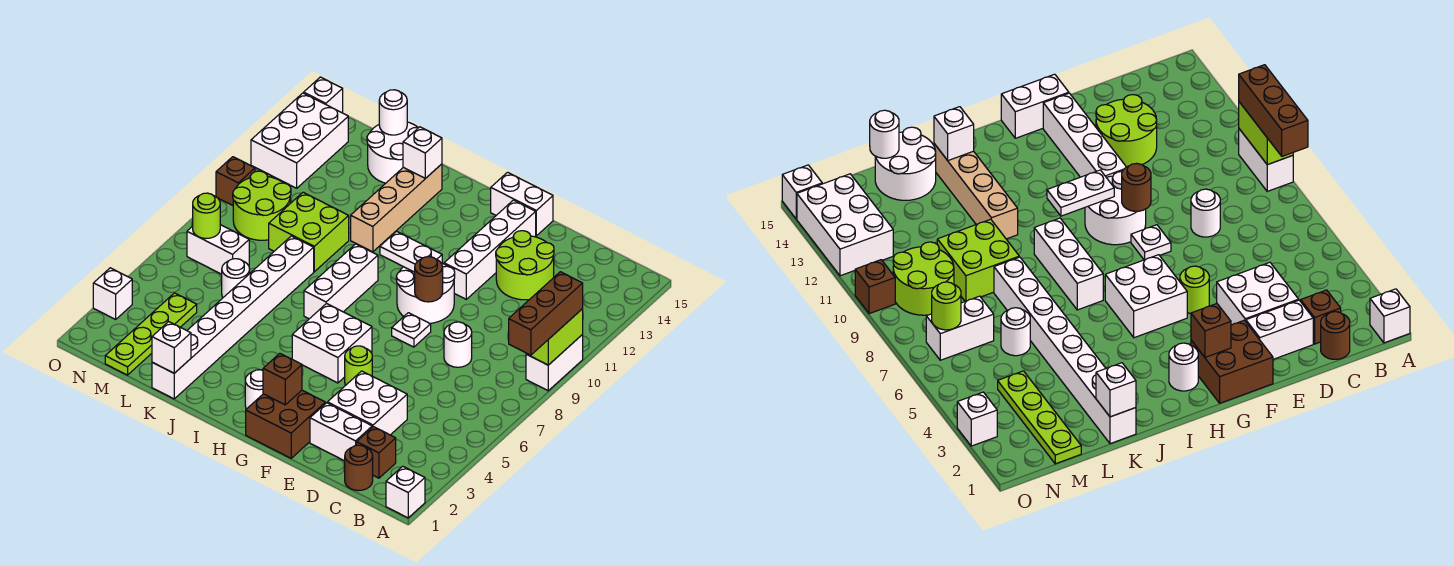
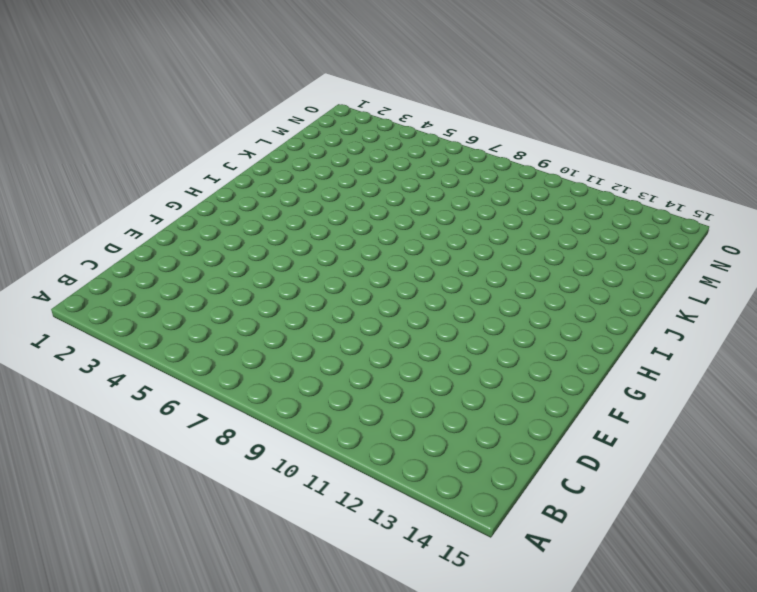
none -> white brick A1 level 1
none -> white brick A9:A10 level 1
none -> brown round brick C1 level 1
none -> brown brick C2 level 1

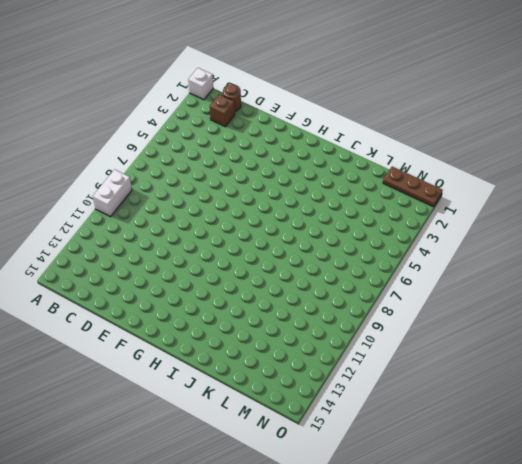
brown plate M1:O1 level 1 -> lime plate M1:M4 level 1
none -> white brick D2:E2 level 1
none -> white brick D3:E4 level 1
none -> white round brick D8 level 1
none -> lime round brick D12:E13 level 1

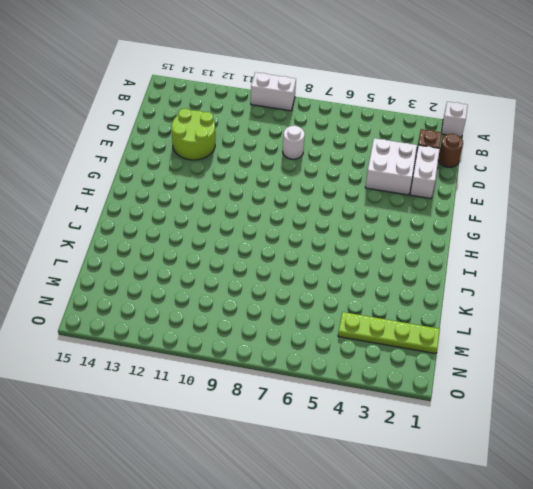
none -> brown brick F1:G2 level 1
none -> lime round brick F5 level 1
none -> white plate F8 level 1
none -> white round brick F9:G10 level 1

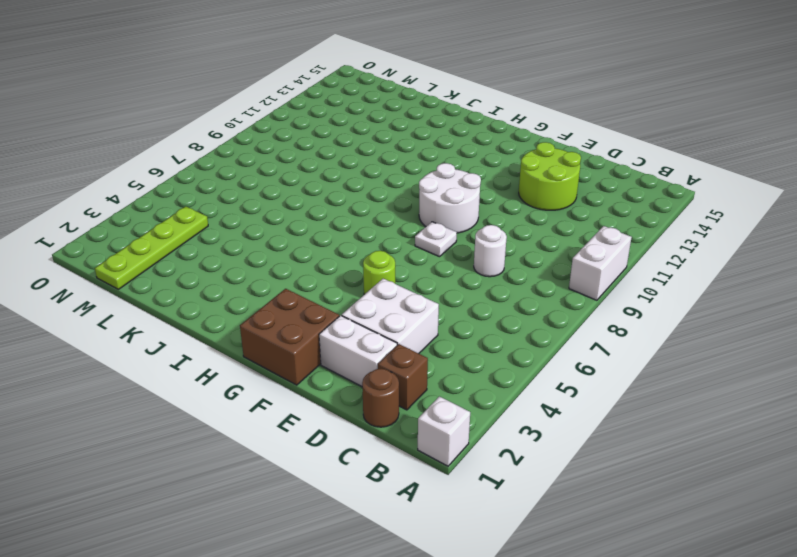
none -> white brick F11:F14 level 1
none -> white brick F15:G15 level 1
none -> white brick G5:H6 level 1
none -> white round brick H2 level 1

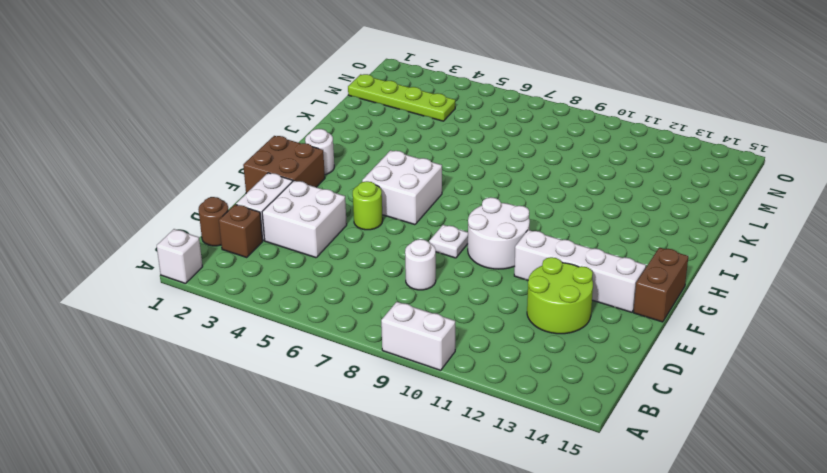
brown brick F15:G15 level 1 -> white brick F15:G15 level 1
none -> white brick I7:I9 level 1
none -> tan brick J11:J14 level 1
none -> white brick K1:K8 level 1
none -> lime brick K9:L10 level 1

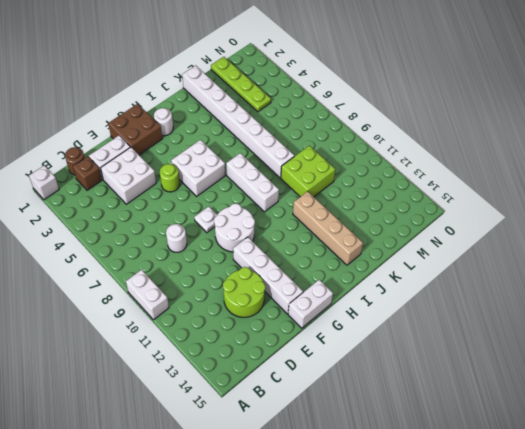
none -> white round brick K14:L15 level 1
none -> white round brick L6 level 1
none -> white brick M7:N7 level 1
none -> lime round brick M9:N10 level 1

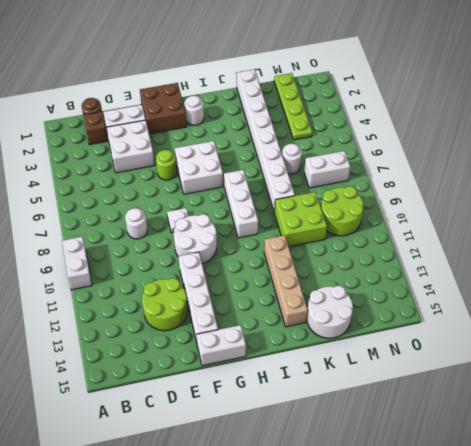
none -> white brick A1 level 1
none -> white brick N12:O14 level 1
none -> white brick O3 level 1
none -> brown brick O10 level 1

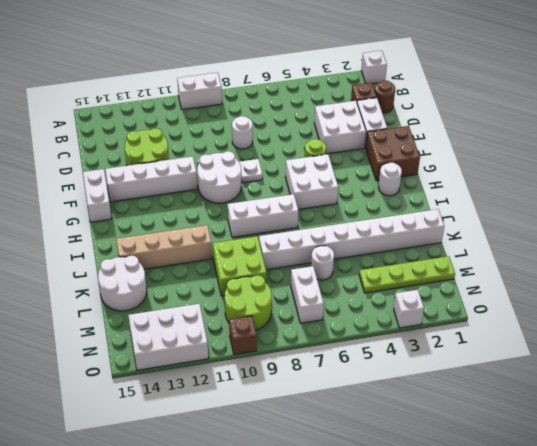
none -> white brick O15 level 1
none -> lime brick A9:A10 level 2
none -> brown round brick F9 level 2
none -> brown brick G2 level 2

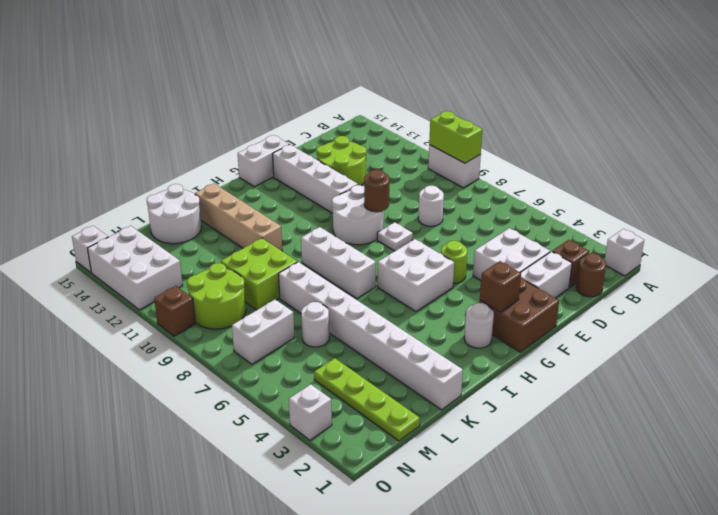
none -> white plate G10:H10 level 2
none -> white brick J14 level 2
none -> white brick K1 level 2
none -> white round brick L15 level 2

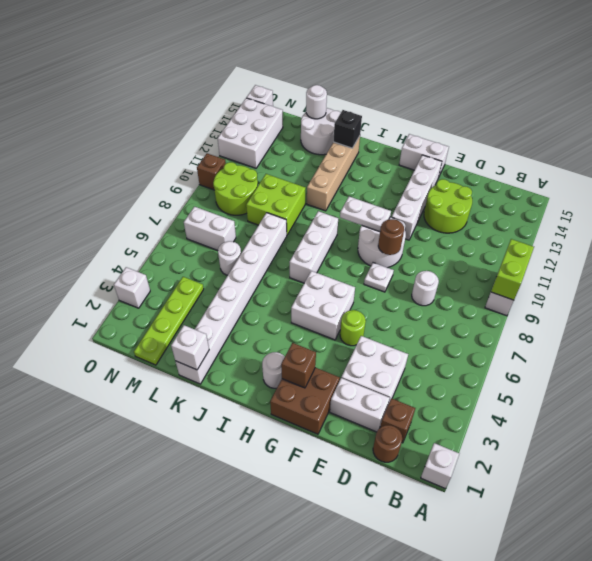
black brick J14 level 2 -> white brick J14 level 2
none -> lime round brick N7 level 2
none -> brown brick A8:A10 level 3

